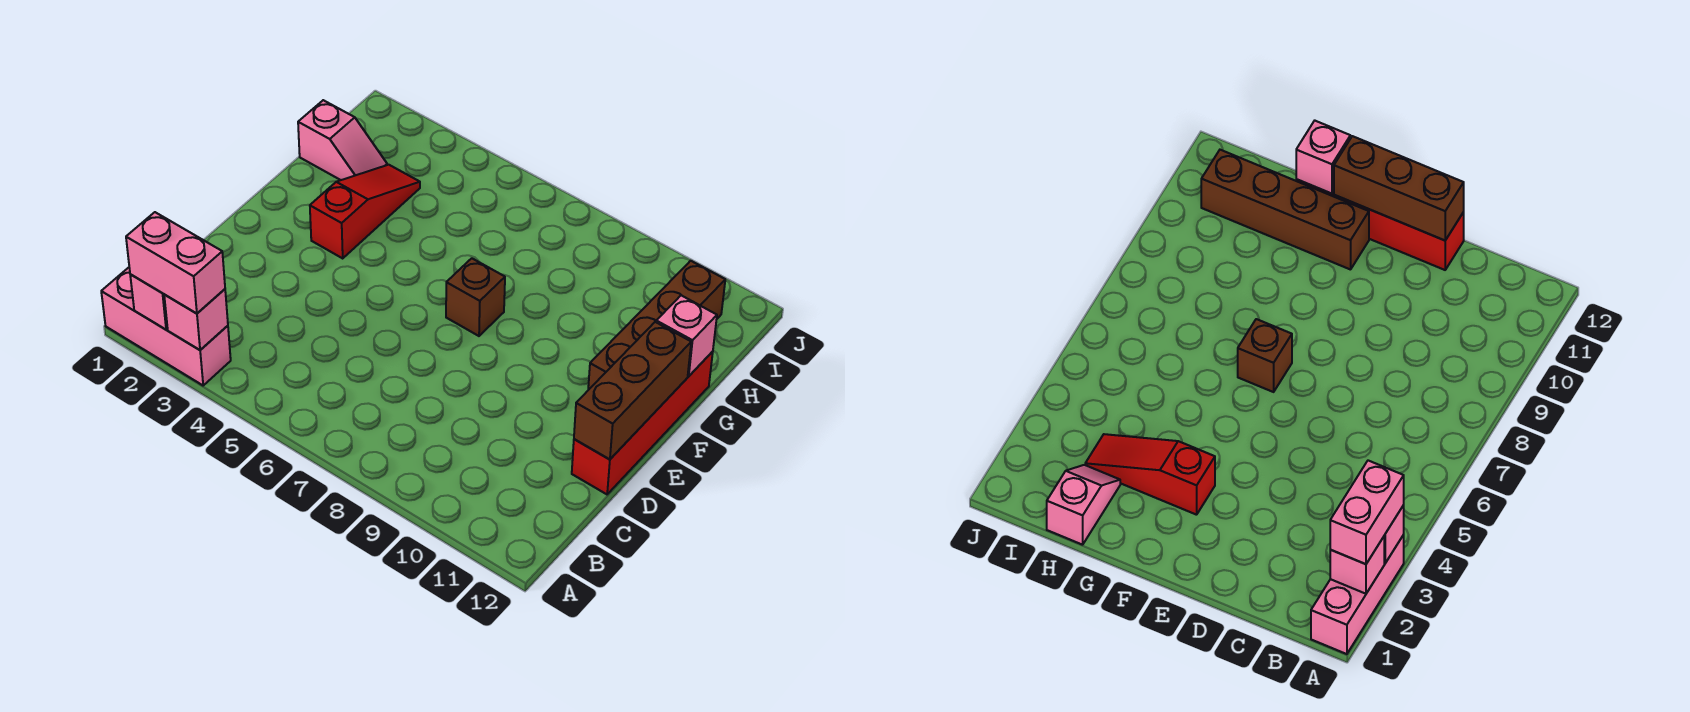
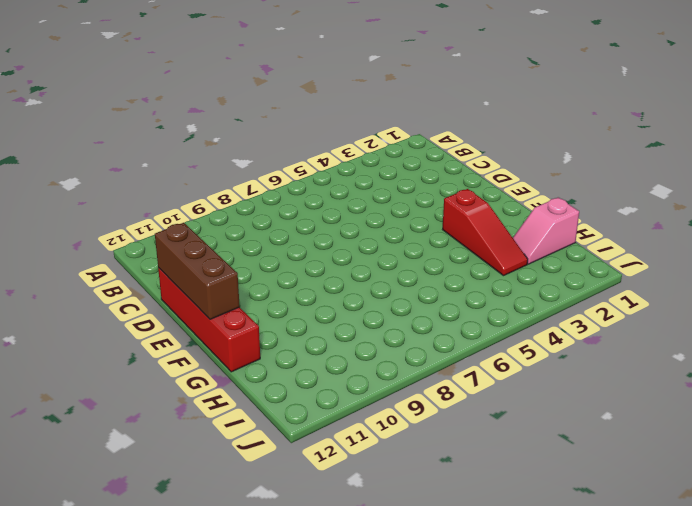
none -> pink brick A1:A3 level 1
none -> brown brick F7 level 1

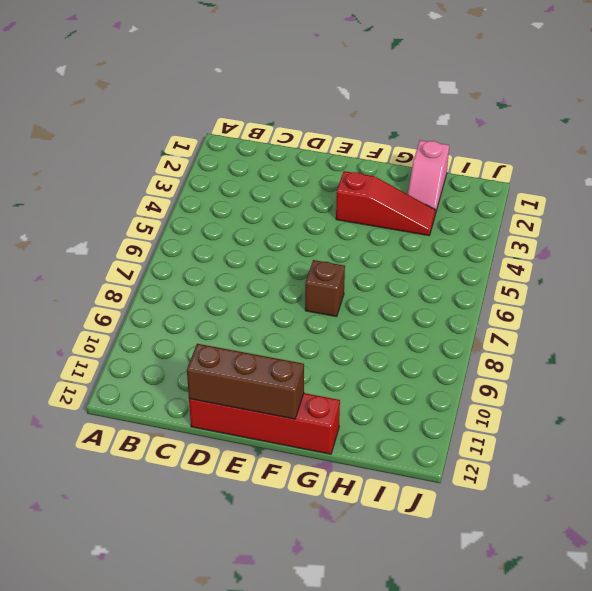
none -> pink brick A1:A3 level 1
none -> brown brick F11:I11 level 1

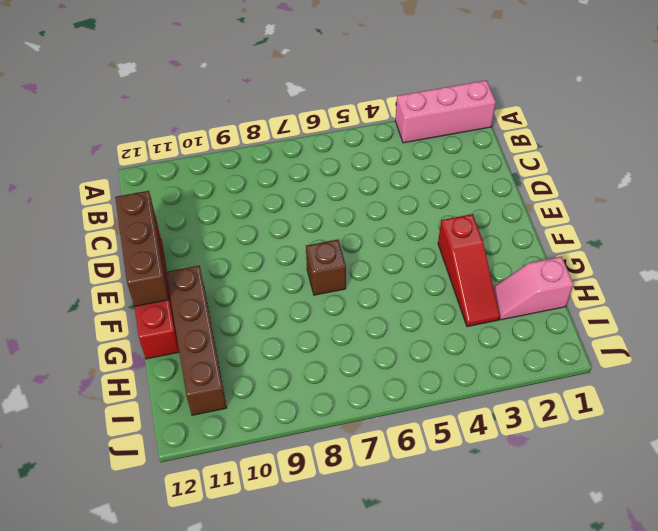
none -> pink brick A2 level 2
none -> pink brick A3 level 2

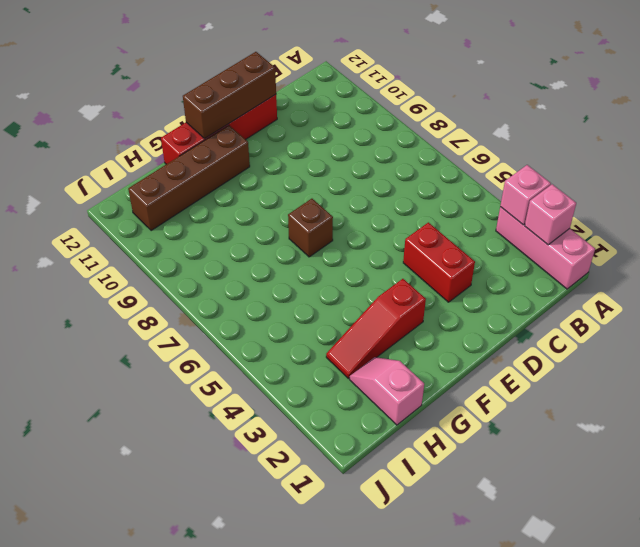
red brick D3:D4 level 1 -> none
none -> pink brick G12 level 2
none -> pink brick A2:A3 level 3

